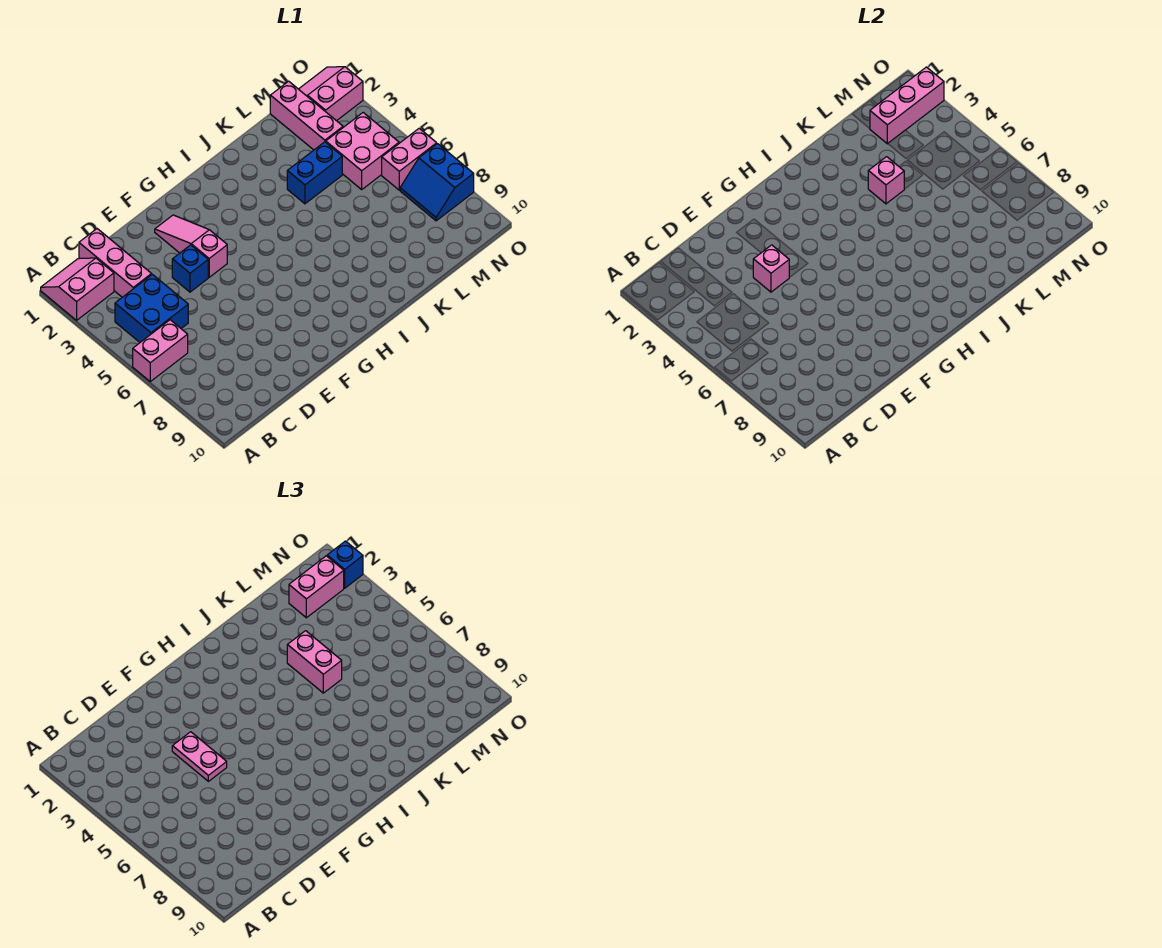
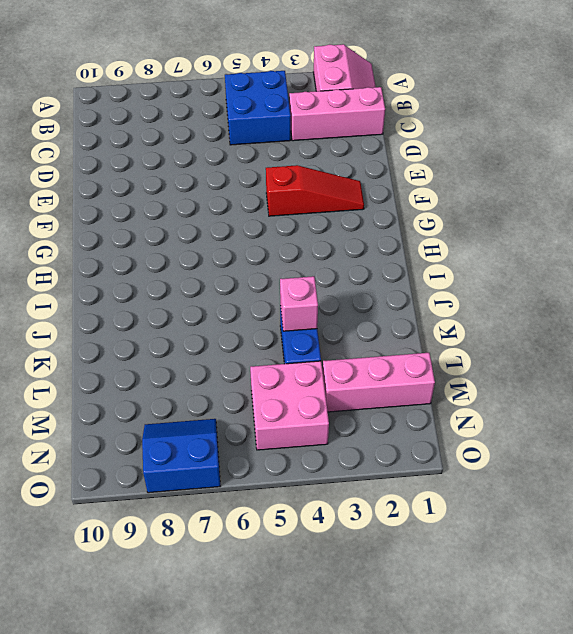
red slope F2:F4 level 1 top 4 -> pink slope F2:F4 level 1 top 4
none -> pink brick A6:B6 level 1
none -> blue brick E4 level 1
none -> pink slope N1:O2 level 1 top 2

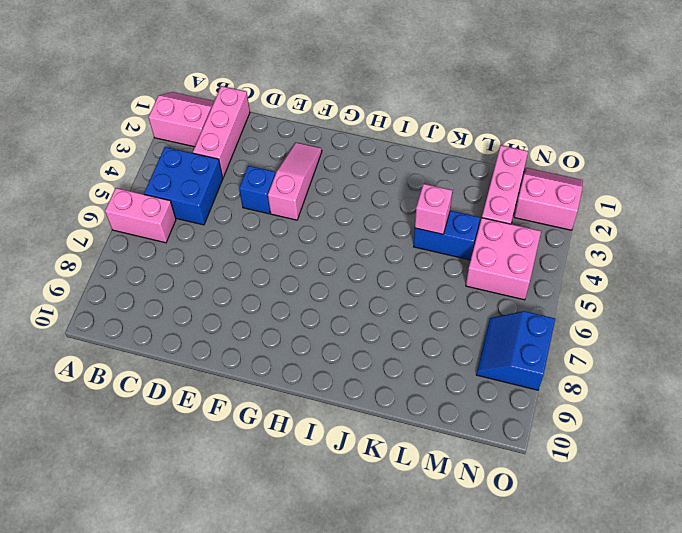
none -> pink brick N6:O6 level 1
none -> pink brick E4 level 2
none -> pink brick M2:O2 level 2

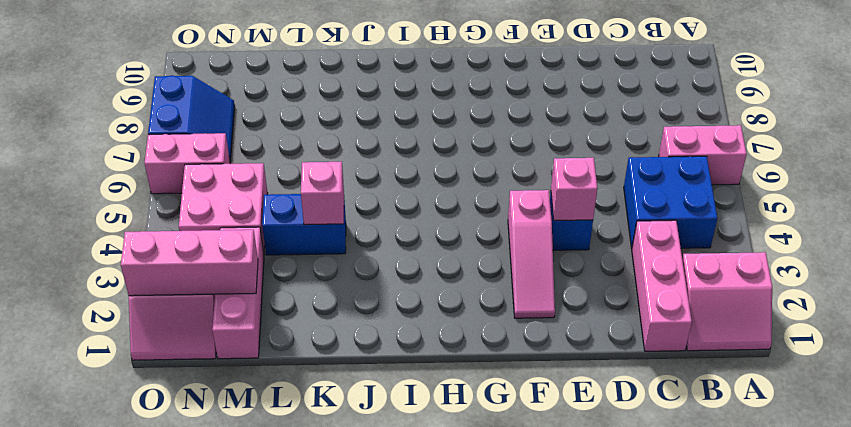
none -> pink plate E4:E5 level 3
none -> pink brick K4:K5 level 3
none -> pink brick M2:N2 level 3

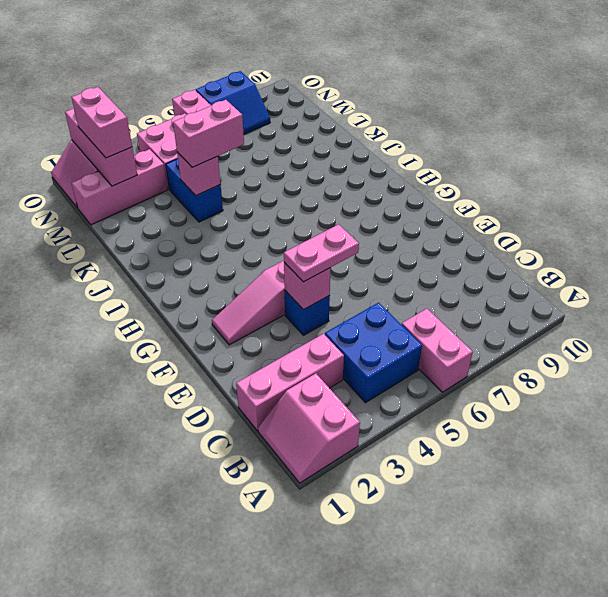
none -> blue brick O2 level 3

